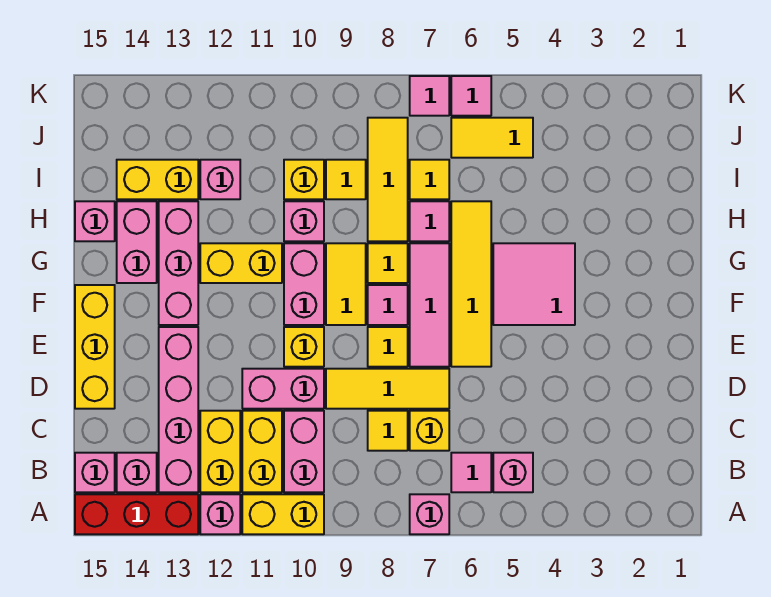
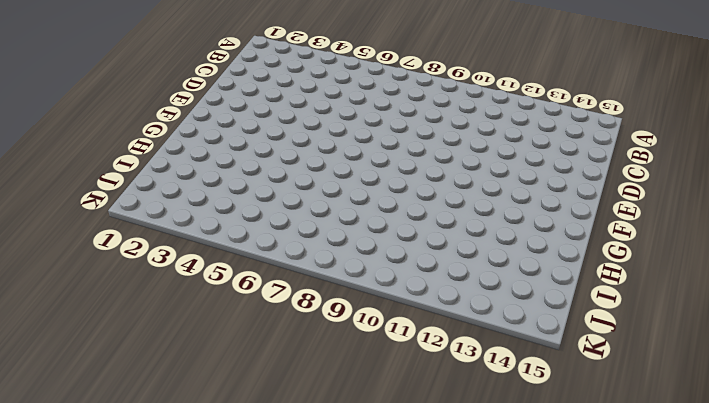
none -> pink brick A7 level 1
none -> yellow brick A10:A11 level 1
none -> pink brick A12 level 1
none -> red brick A13:A15 level 1

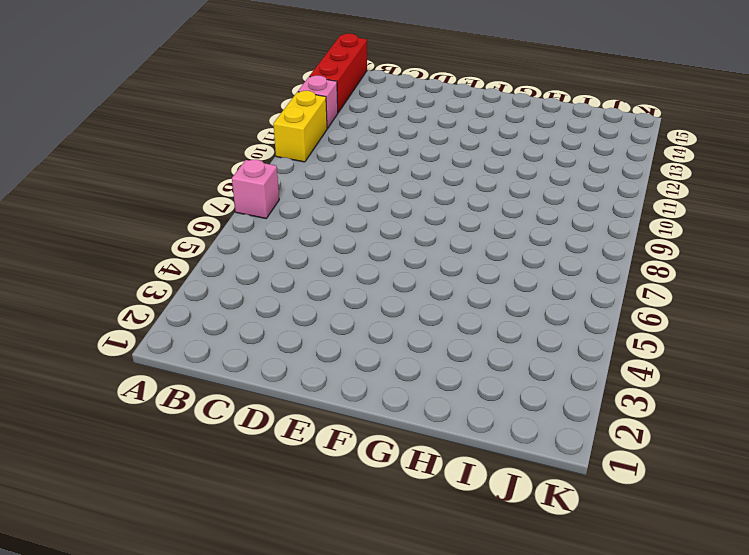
none -> pink brick B5 level 1
none -> pink tile B6 level 1
none -> pink brick B10:C10 level 1
none -> yellow brick B11:C11 level 1

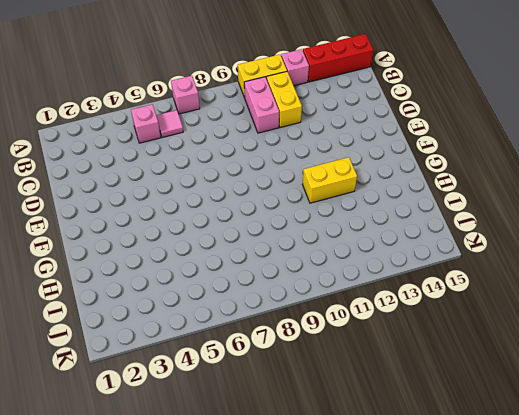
none -> yellow brick B12:C12 level 1
none -> pink brick B13:E13 level 1
none -> pink brick B14 level 1
none -> pink brick B15 level 1

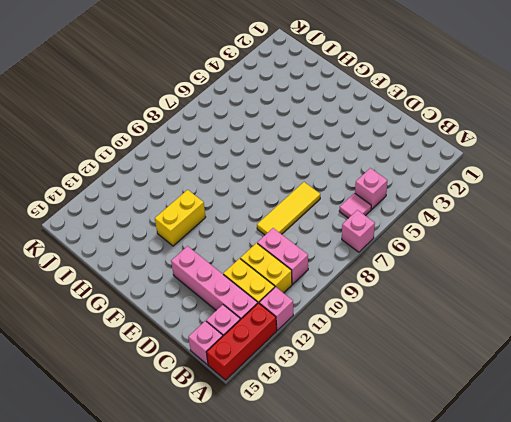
none -> yellow brick A10:A11 level 1
none -> yellow brick C7 level 1
none -> yellow tile C8 level 1
none -> pink brick D10:D11 level 1

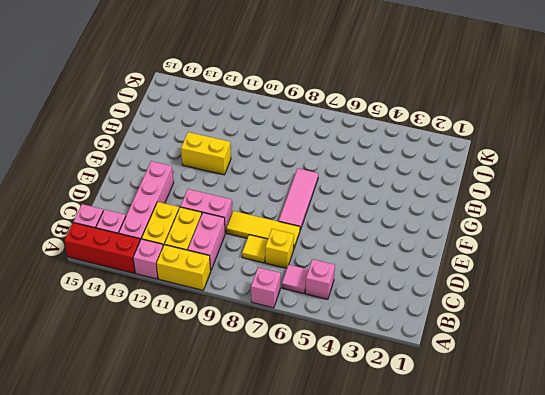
none -> yellow brick D15:F15 level 1
none -> yellow tile E6:H6 level 1
none -> yellow tile E8 level 1
none -> yellow brick E10 level 1

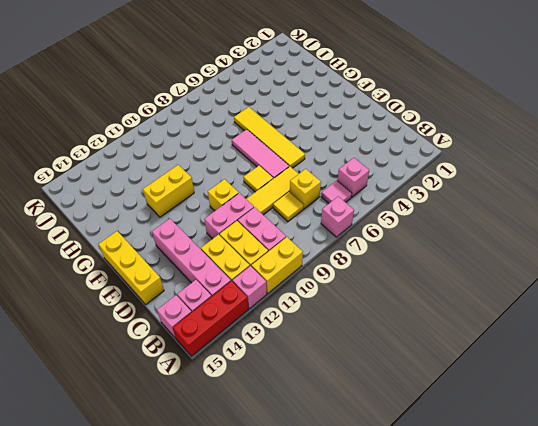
none -> pink tile F4:G5 level 1
none -> pink tile F8 level 1
none -> yellow tile F9:G9 level 1
none -> pink brick F10:G10 level 1

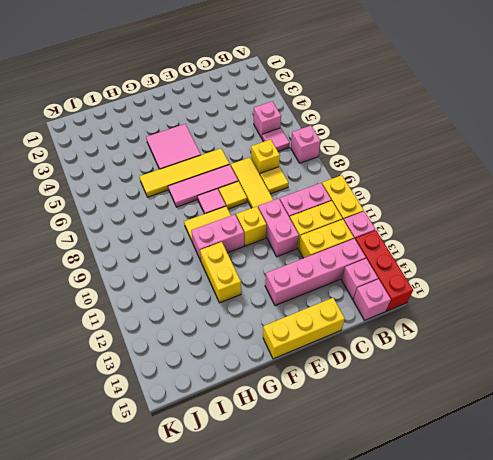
none -> pink brick F13:H13 level 1
none -> yellow tile G8 level 1
none -> pink brick G14:H14 level 1
none -> pink tile H7 level 1

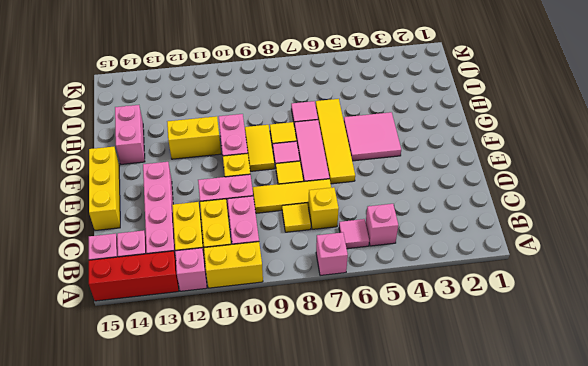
none -> pink brick F13:H13 level 1
none -> yellow tile H8:J8 level 1
none -> pink brick H10 level 1
none -> pink brick H15 level 1

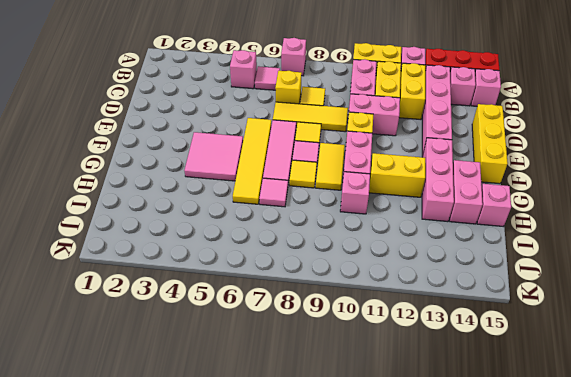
none -> yellow tile H8:J8 level 1
none -> yellow tile I7 level 1
none -> yellow tile I9 level 1
none -> yellow brick I10 level 1

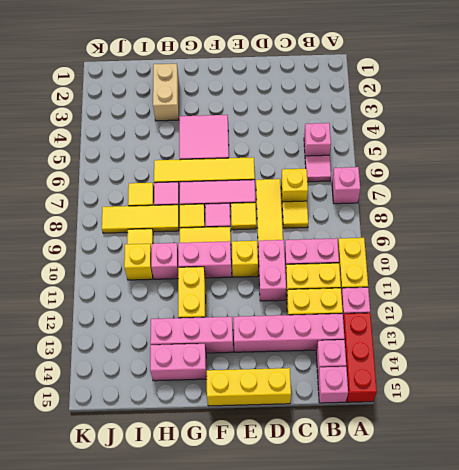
tan brick H2:H3 level 1 -> none
none -> pink brick H15 level 1
none -> pink brick I12 level 1
none -> yellow brick I13:I14 level 1
none -> yellow tile J5:J6 level 1

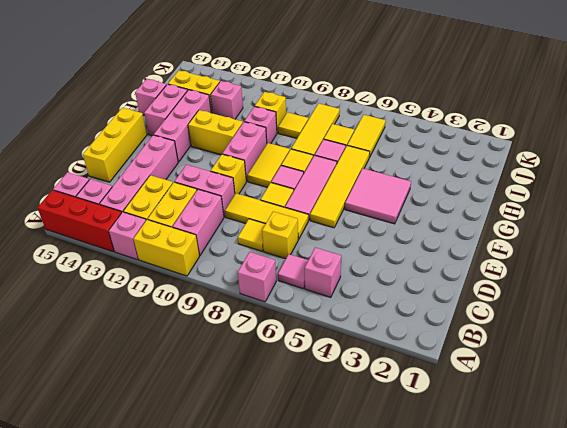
yellow tile I6:J6 level 1 -> yellow tile J5:J6 level 1
none -> pink tile K6 level 1
none -> pink tile K7 level 1

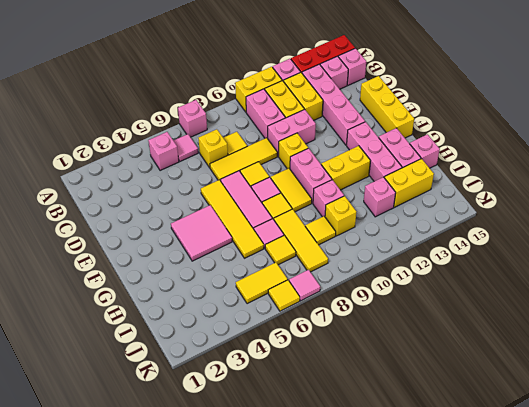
yellow tile K6 level 1 -> pink tile K6 level 1

